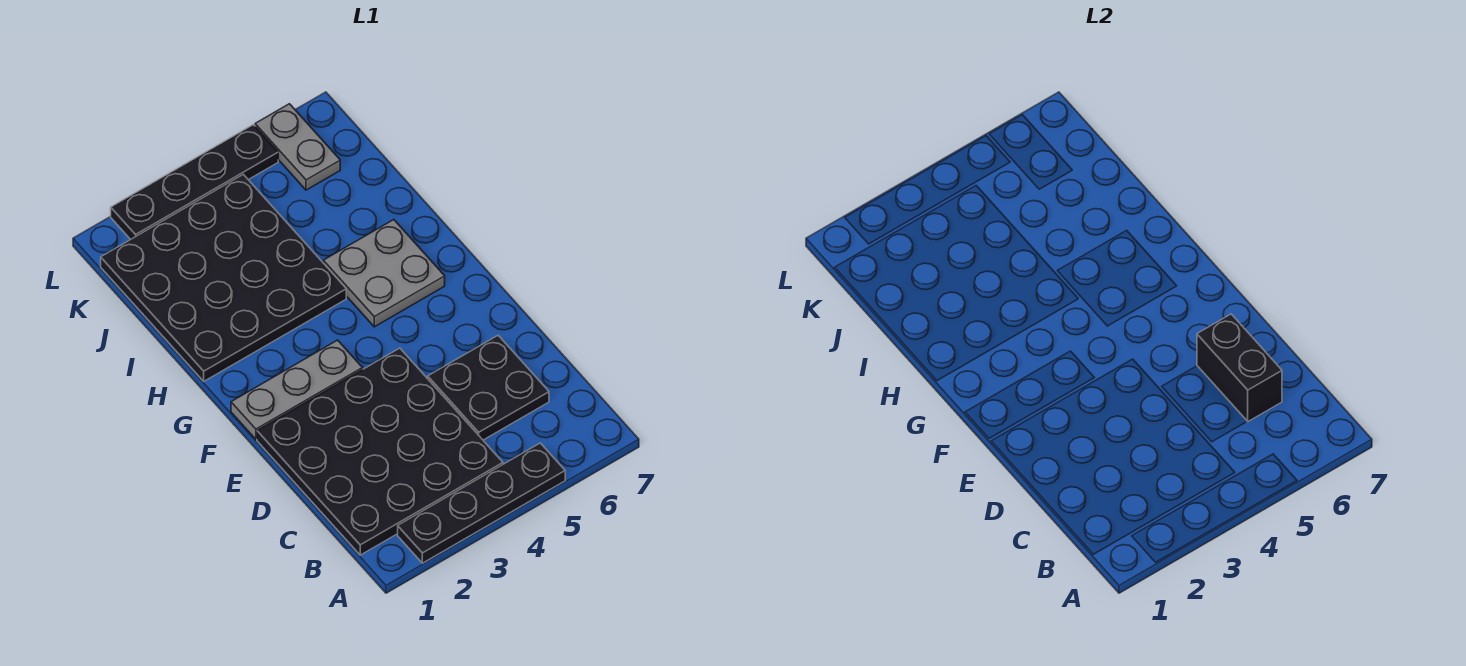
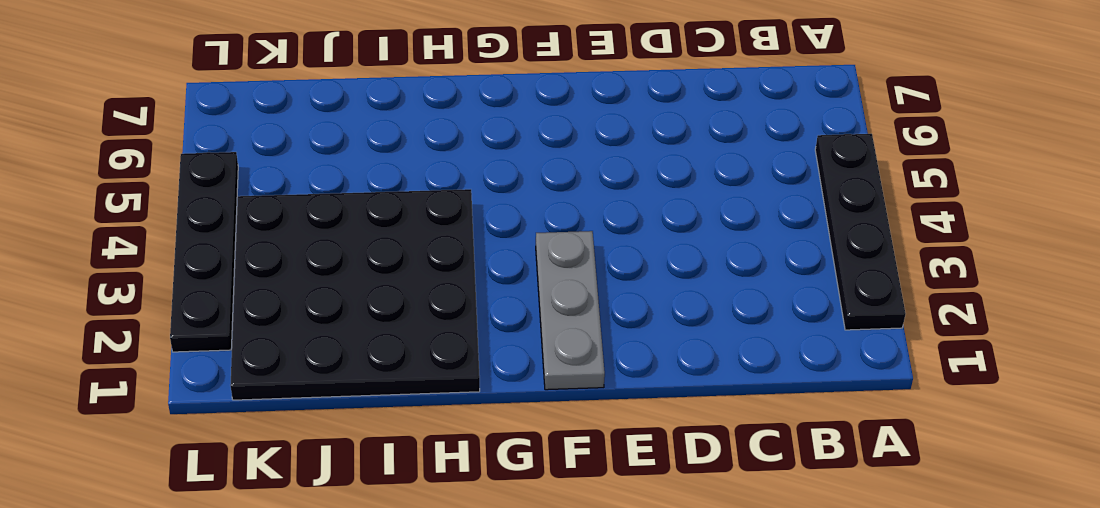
none -> black plate B1:E4 level 1
none -> black plate C5:D6 level 1

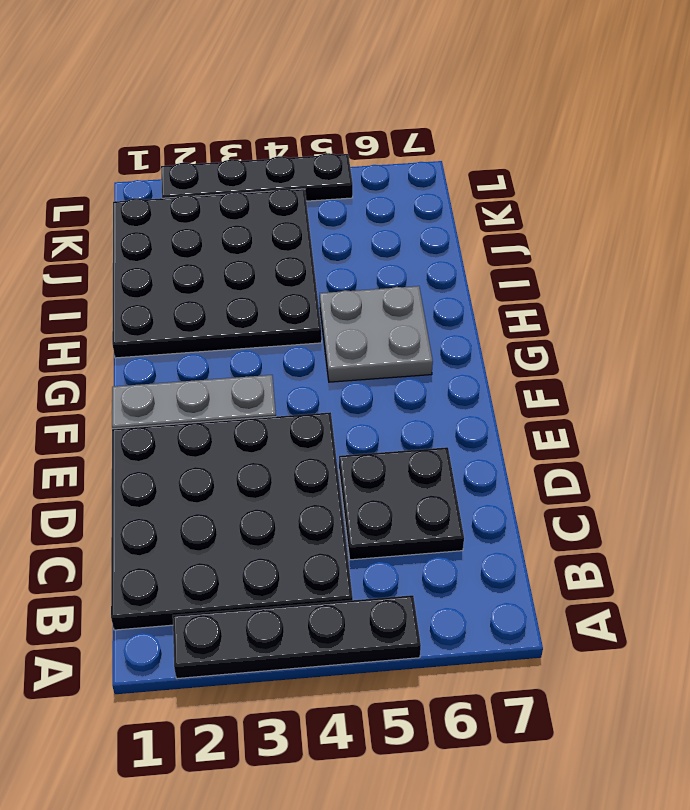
none -> grey plate K6:L6 level 1
none -> black brick C6:D6 level 2

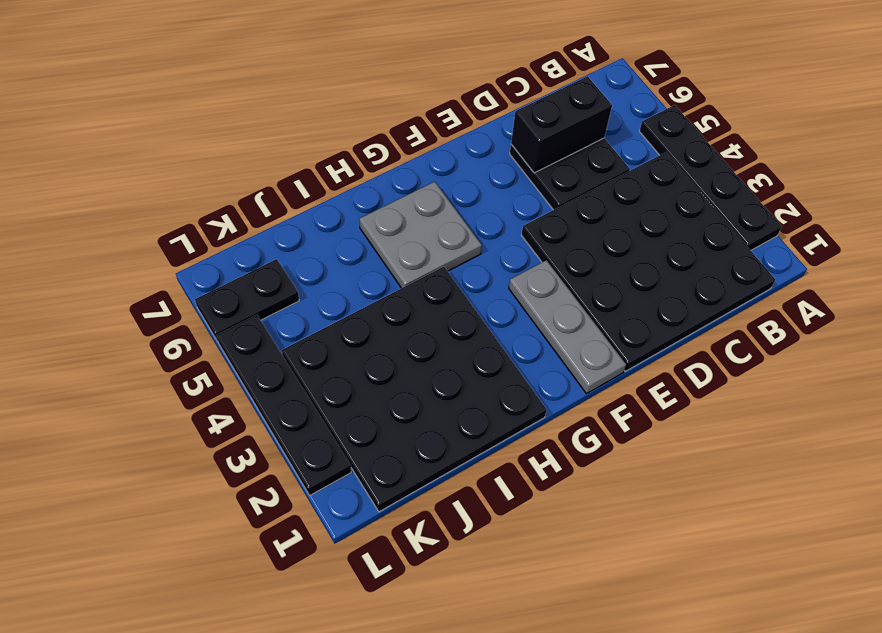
black plate K6:L6 level 1 -> grey plate K6:L6 level 1

